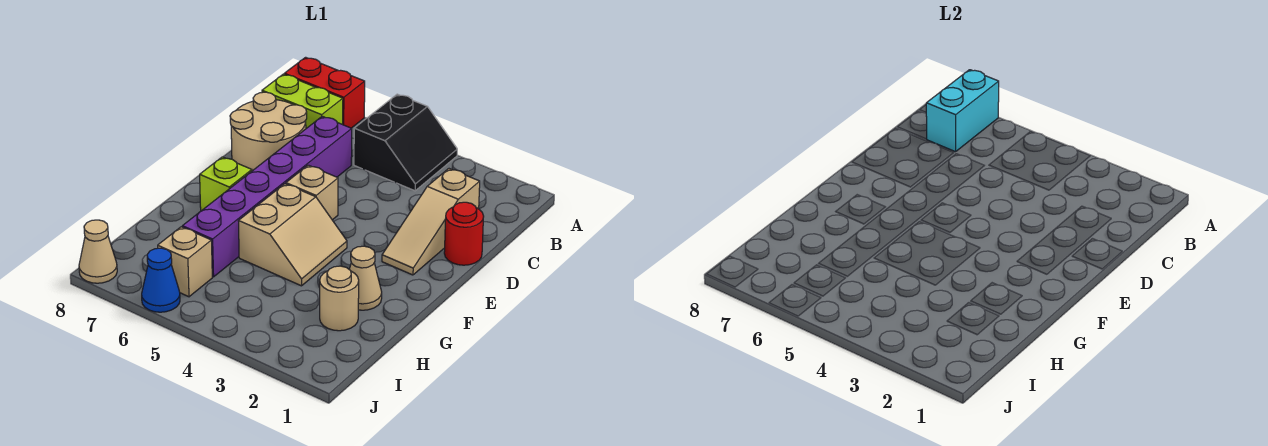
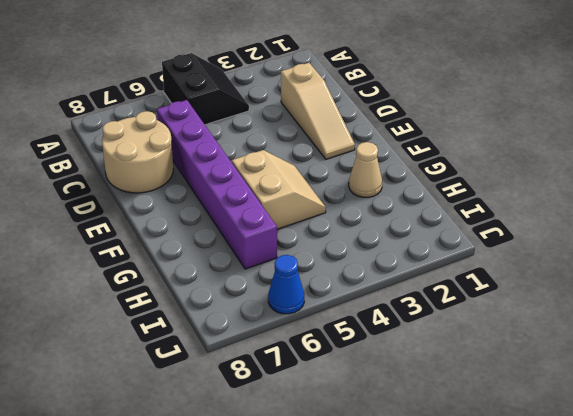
none -> red brick A7:A8 level 1
none -> lime brick B7:B8 level 1
none -> red round brick D1 level 1

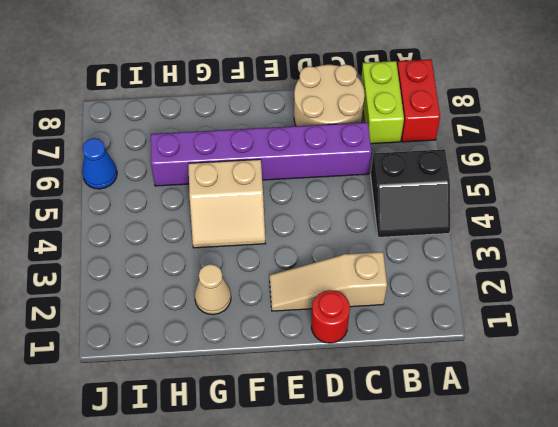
none -> tan brick E5 level 1
none -> lime brick F7 level 1
none -> tan round brick H2 level 1

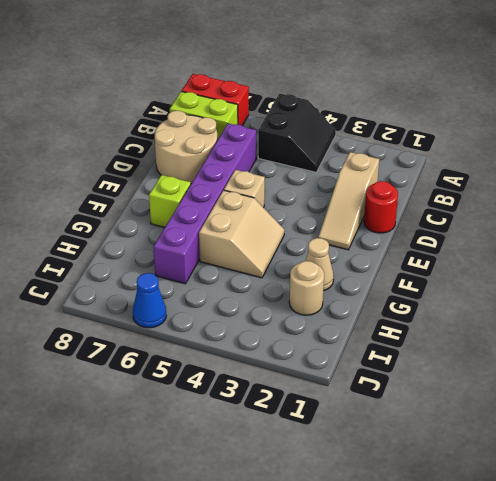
none -> tan brick I6 level 1
none -> tan cone J8 level 1
none -> cyan brick A7:B7 level 2

